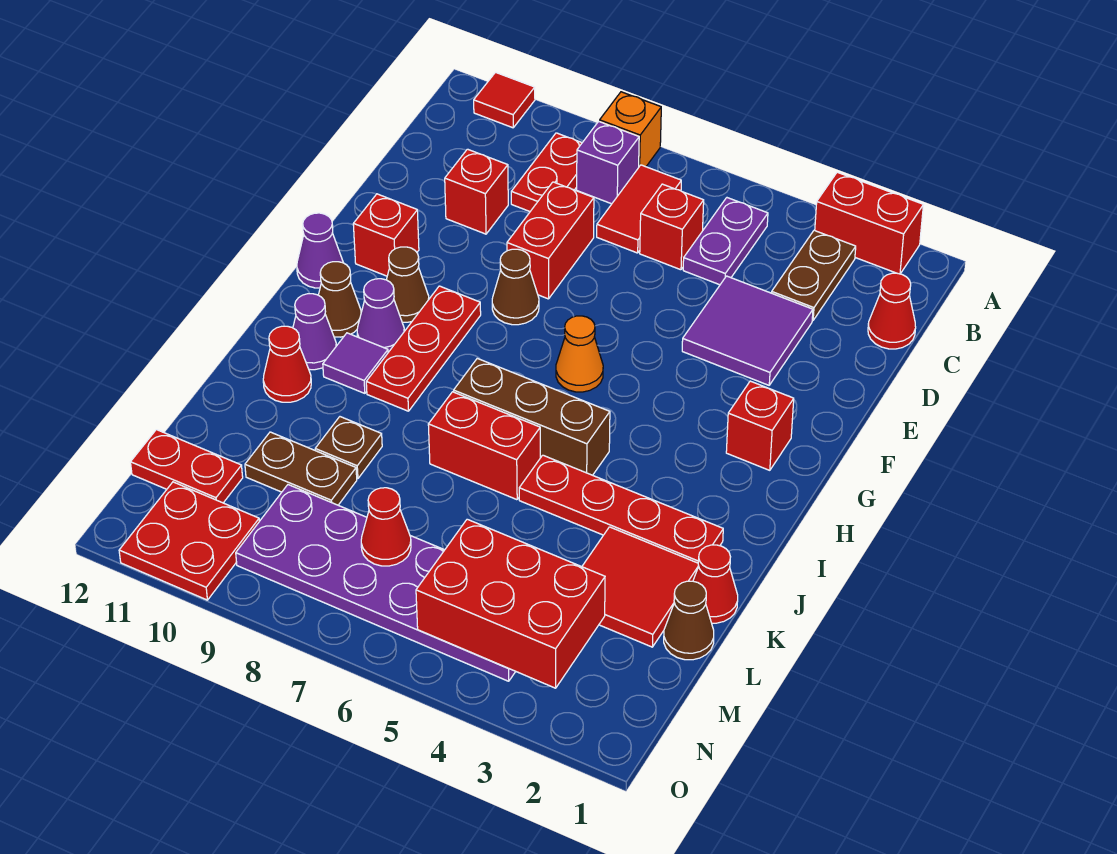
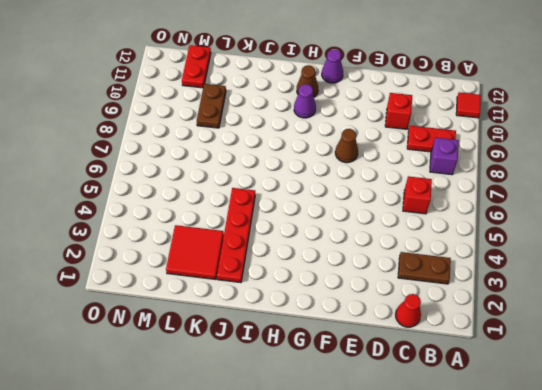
none -> red brick A2:A3 level 1
none -> orange brick A8 level 1
none -> purple plate B5:C5 level 1
none -> red tile B7:C7 level 1

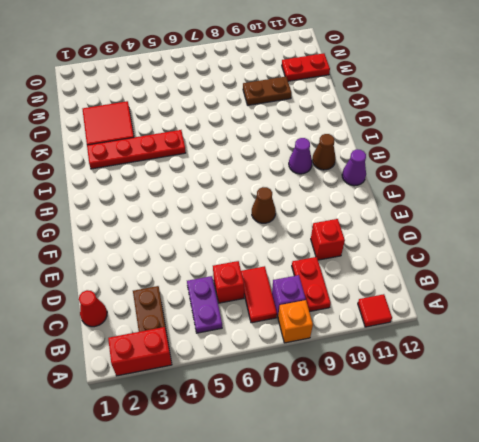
none -> purple tile D3:E4 level 1
none -> red brick D8:E8 level 1
none -> red brick F11 level 1
none -> red brick G2 level 1

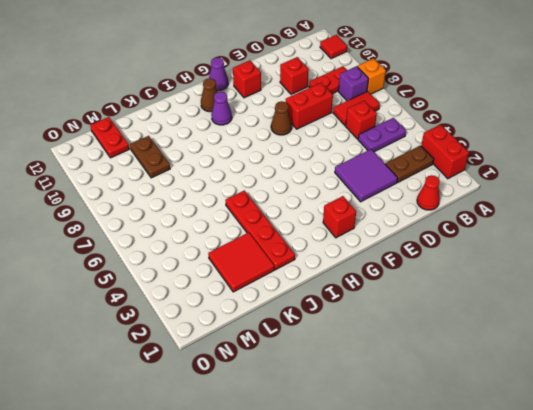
none -> orange cone G6 level 1
none -> red plate G9:I9 level 1
none -> brown cone G10 level 1
none -> brown brick I5:I7 level 1

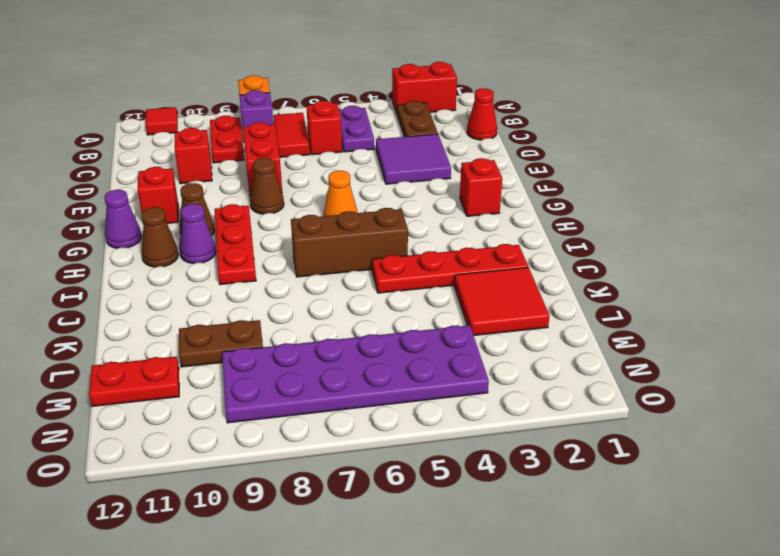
none -> purple tile I10 level 1
none -> purple cone I11 level 1
none -> red brick J6:J7 level 1
none -> red cone J11 level 1

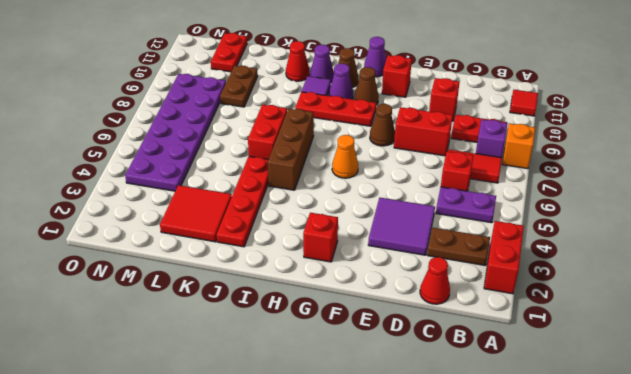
none -> red cone K1 level 1
none -> brown plate K9 level 1
none -> brown cone L1 level 1
none -> red plate N10:O11 level 1

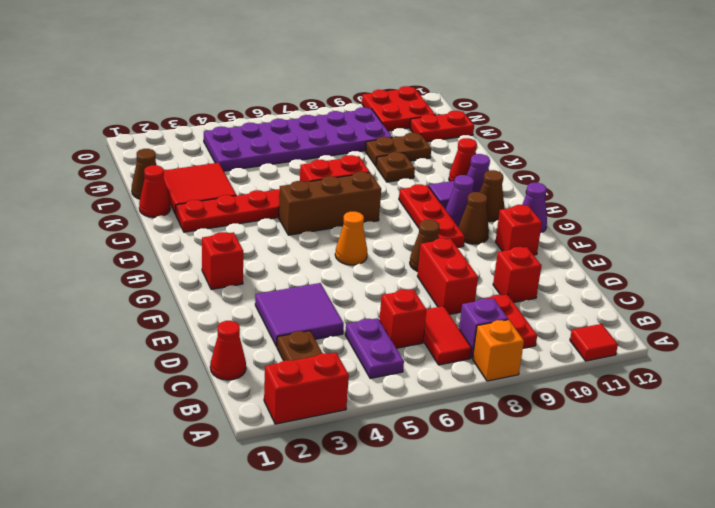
none -> red brick M3:N5 level 2
none -> red cone M7 level 2

